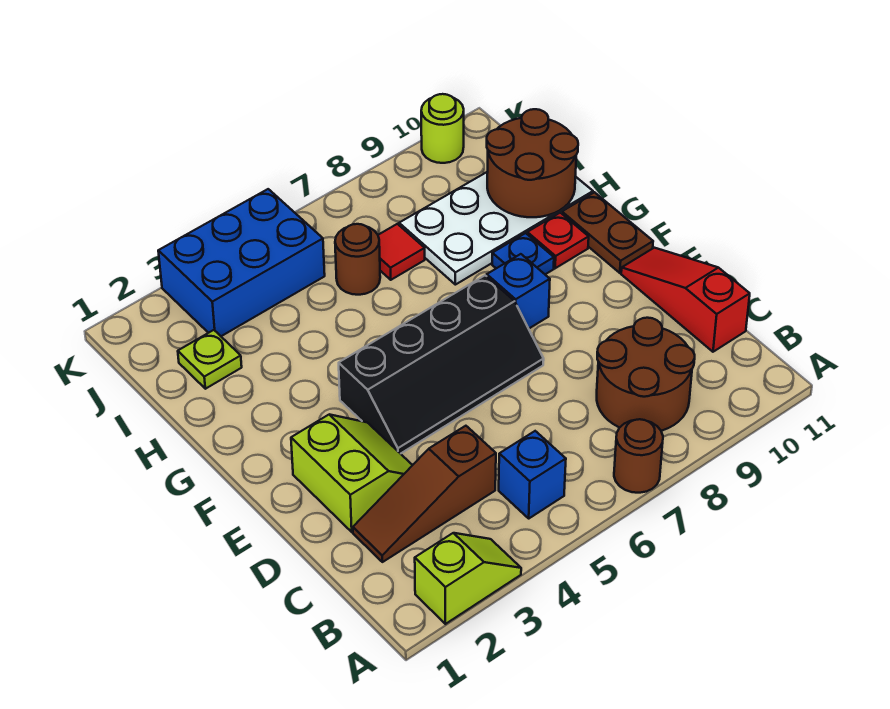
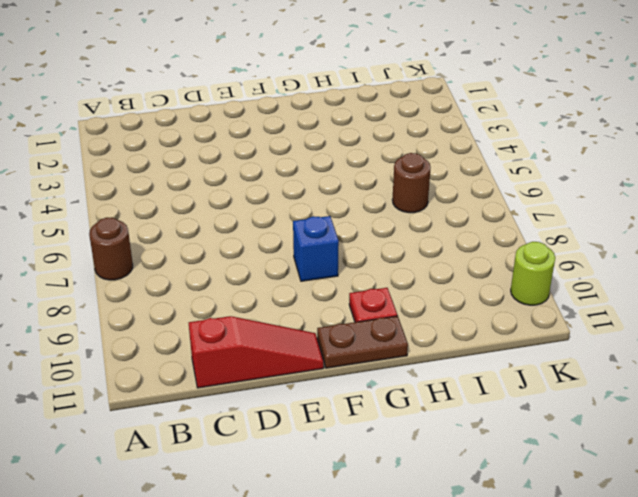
none -> lime slope A2:A3 level 1 top 2
none -> blue brick B5 level 1
none -> brown round brick B8:C9 level 1

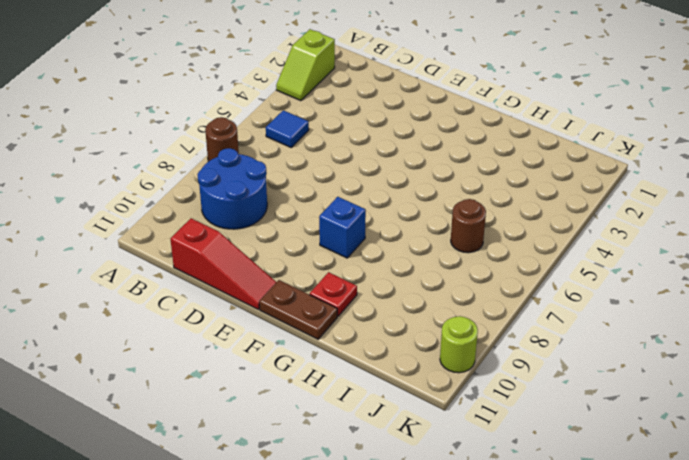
blue tile B5 level 1 -> blue brick B5 level 1
blue round brick B8:C9 level 1 -> brown round brick B8:C9 level 1
none -> brown slope C2:C4 level 1 top 4
none -> lime slope D2:E3 level 1 top 2
none -> black slope E4:F7 level 1 top F

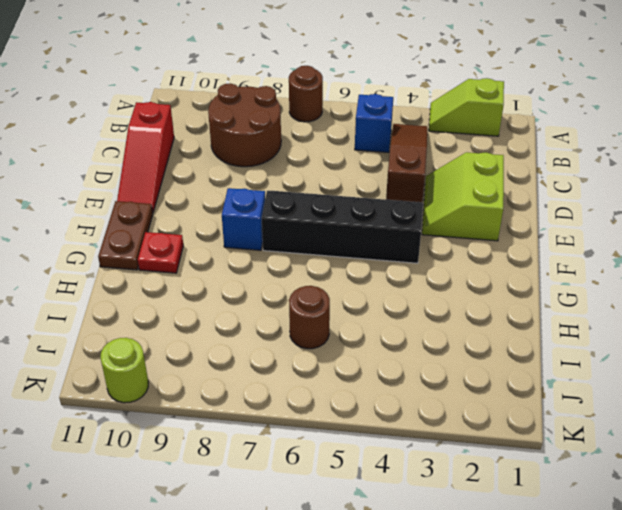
brown slope B4:D4 level 1 top D -> brown slope C2:C4 level 1 top 4
none -> blue plate G9 level 1
none -> white plate H8:I11 level 1
none -> lime plate I2 level 1

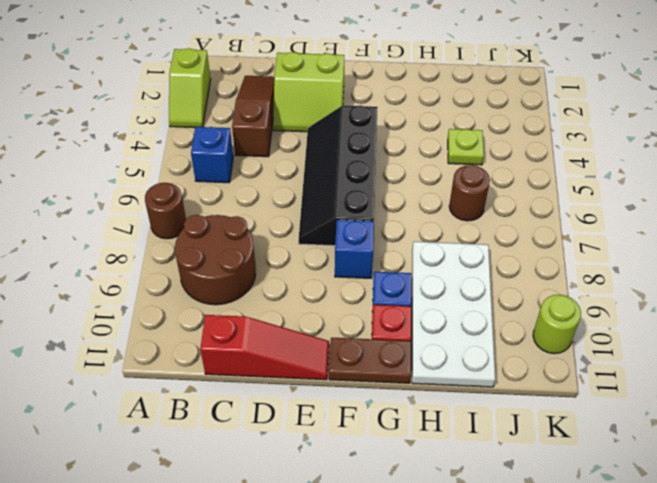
lime plate I4 level 1 -> lime plate I2 level 1
none -> red tile I7 level 1
none -> blue brick J3:K5 level 1
none -> brown round brick H10:I11 level 2

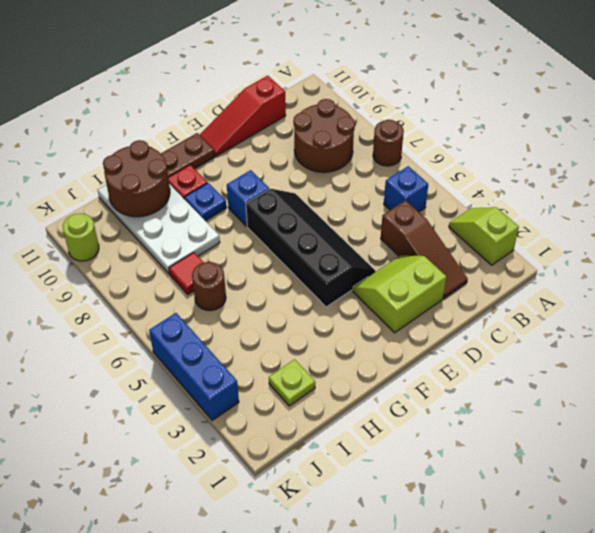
blue brick K3:K5 level 1 -> blue brick J3:K5 level 1

